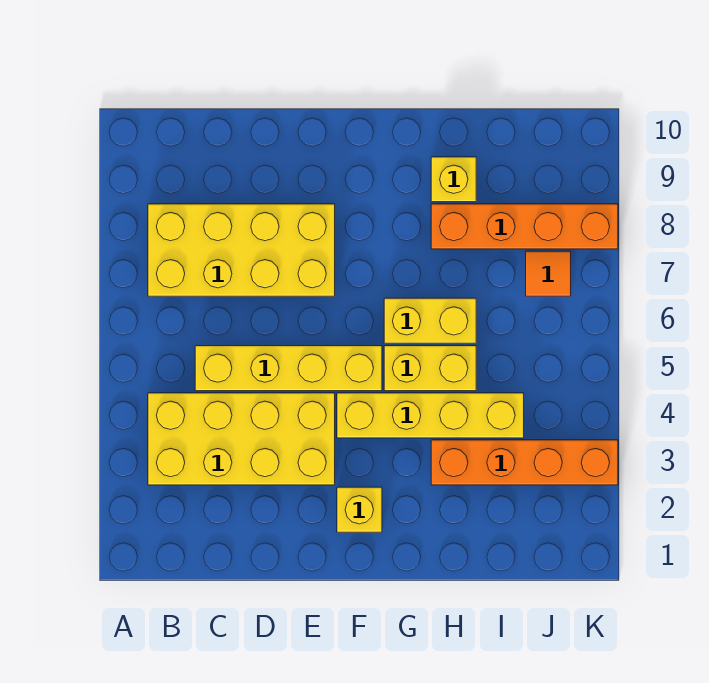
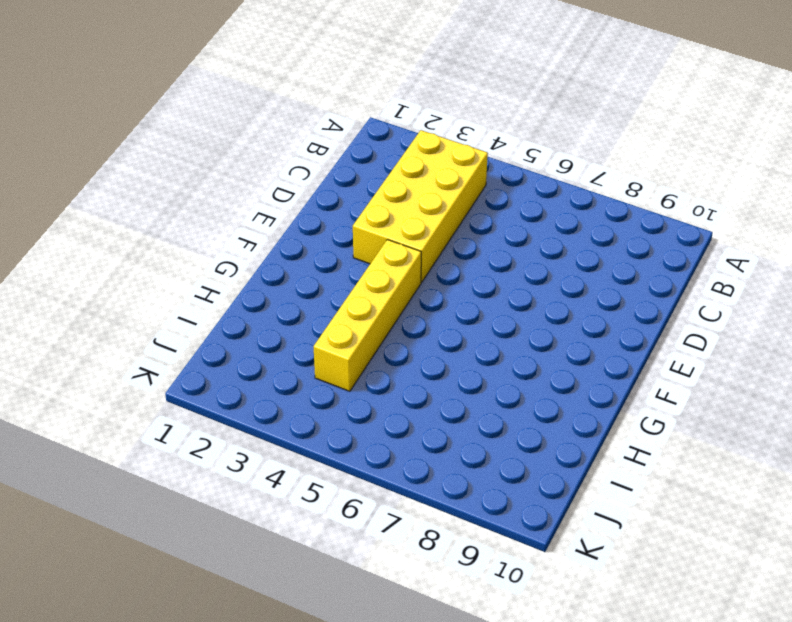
none -> yellow brick B7:E8 level 1
none -> yellow brick C5:F5 level 1

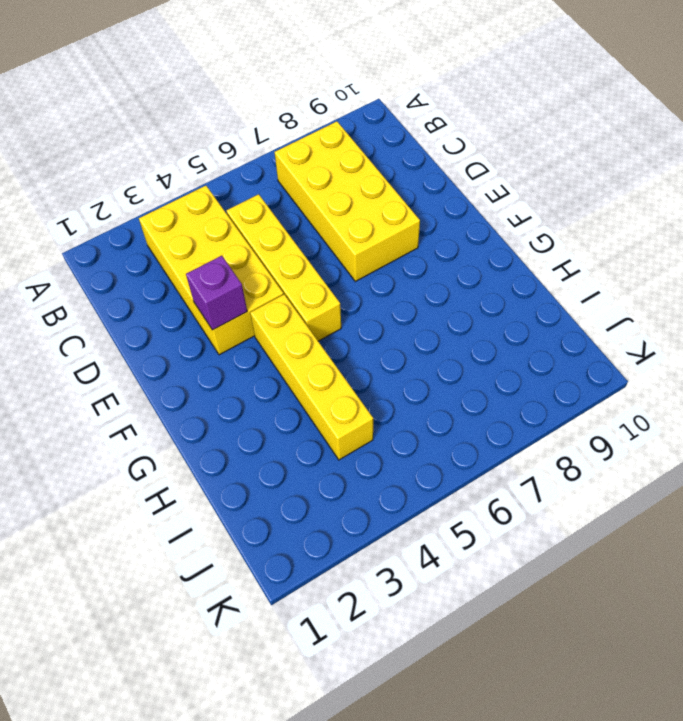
purple brick E3 level 2 -> none
none -> yellow brick F2 level 1
none -> yellow brick G5:H5 level 1

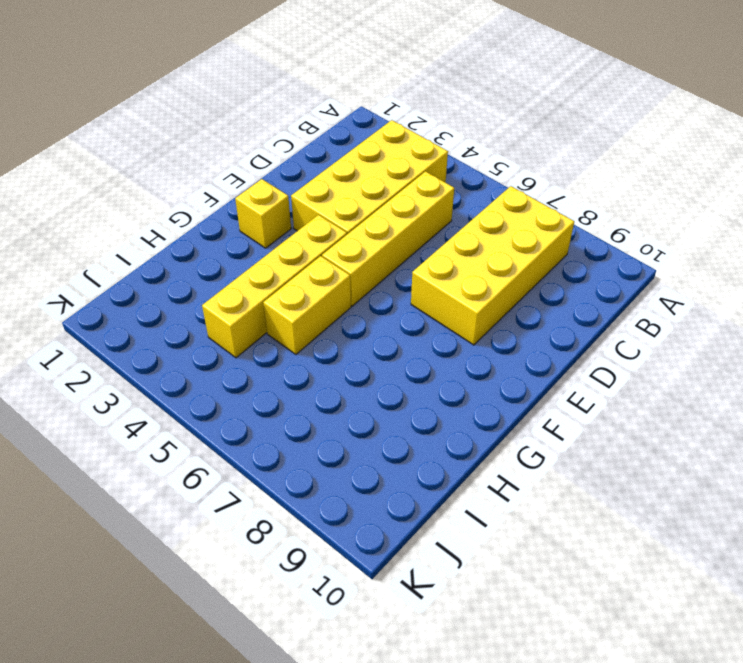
none -> yellow brick G6:H6 level 1
none -> orange brick H3:K3 level 1

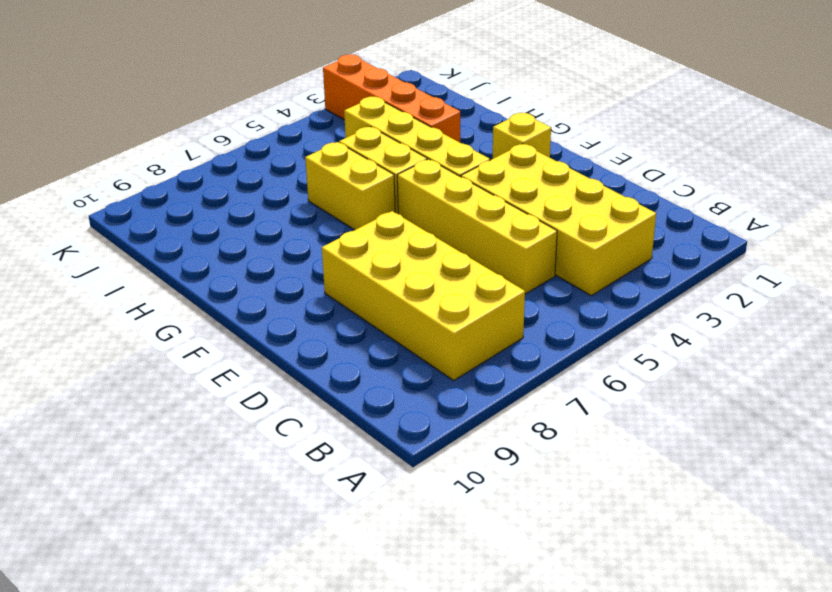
none -> orange brick H8:K8 level 1
none -> yellow brick H9 level 1

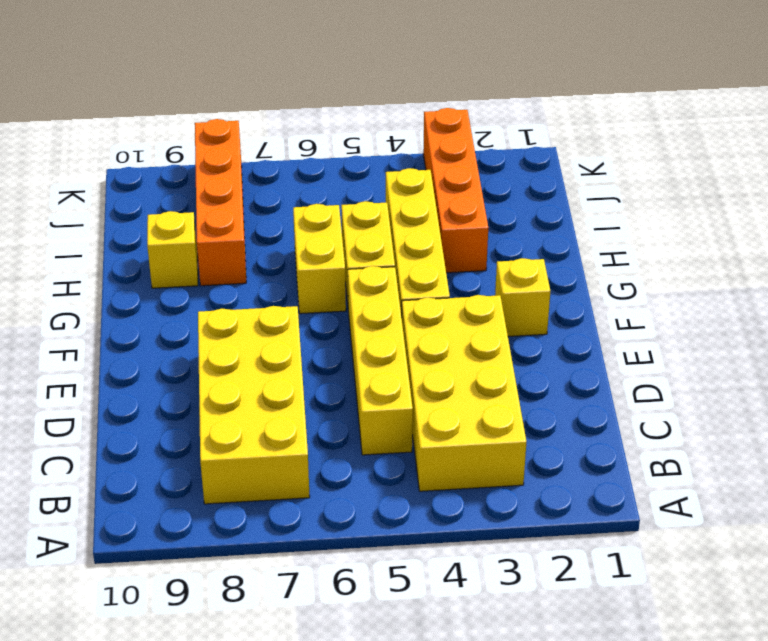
none -> orange tile J7 level 1

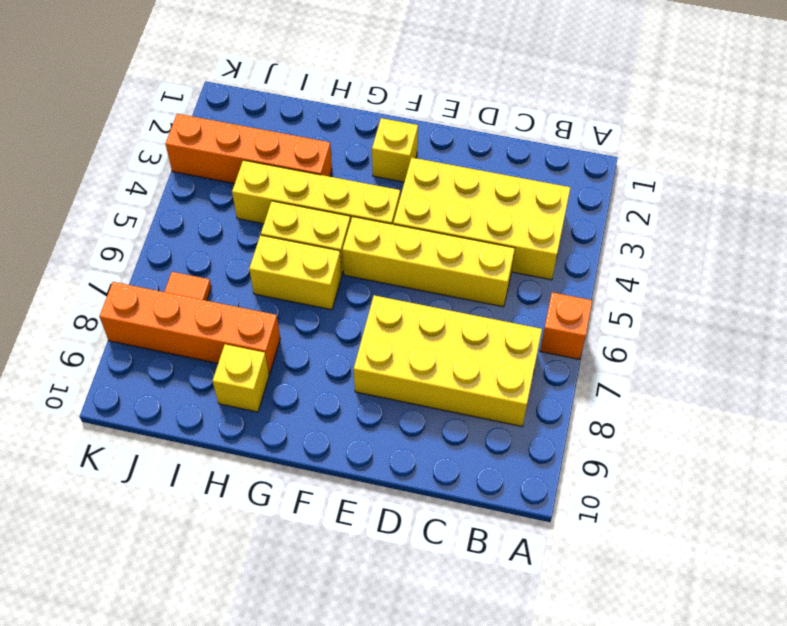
orange brick A6 level 1 -> none

